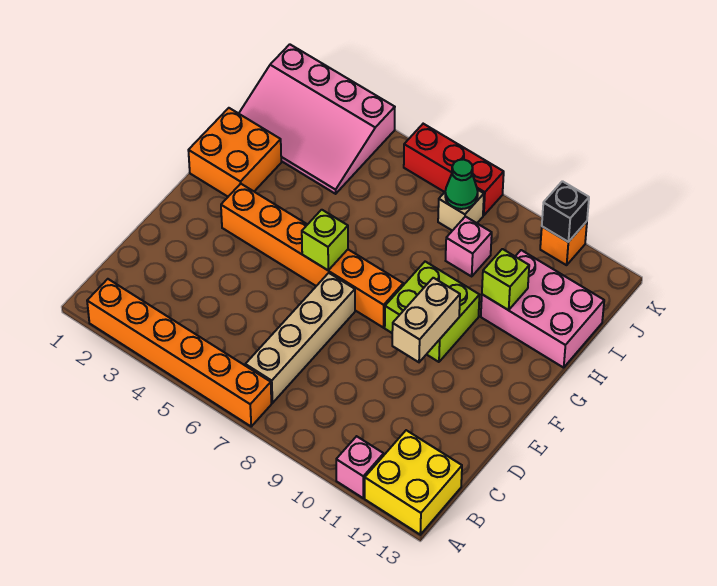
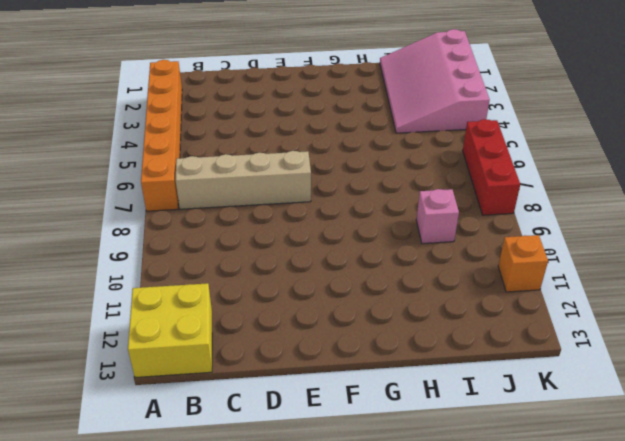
none -> pink brick A11 level 1
none -> orange brick F3:F8 level 1
none -> lime brick F9:G10 level 1

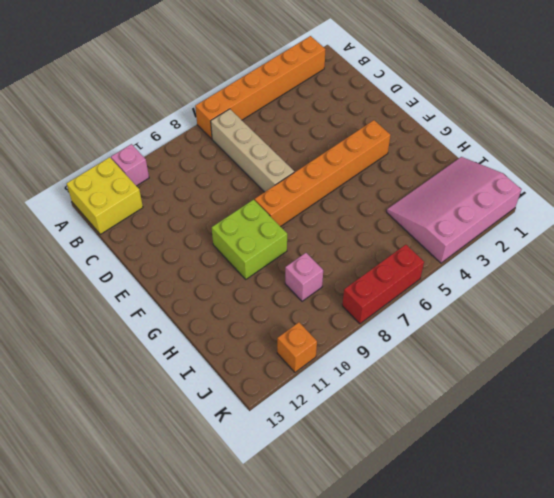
none -> orange brick G1:H2 level 1
none -> pink brick H11:I13 level 1
none -> tan brick J8 level 1

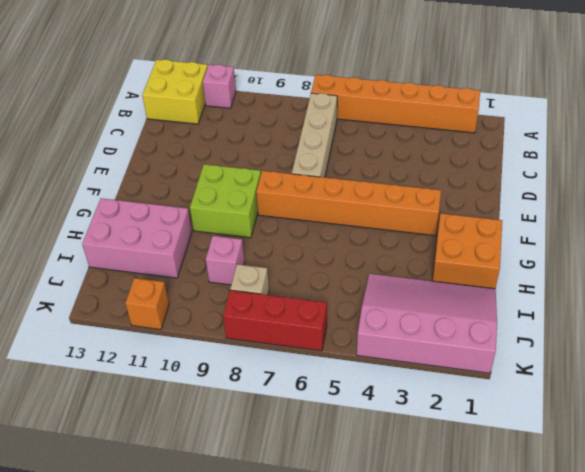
none -> tan brick E10:F10 level 2
none -> lime brick F6 level 2
none -> lime brick H11 level 2

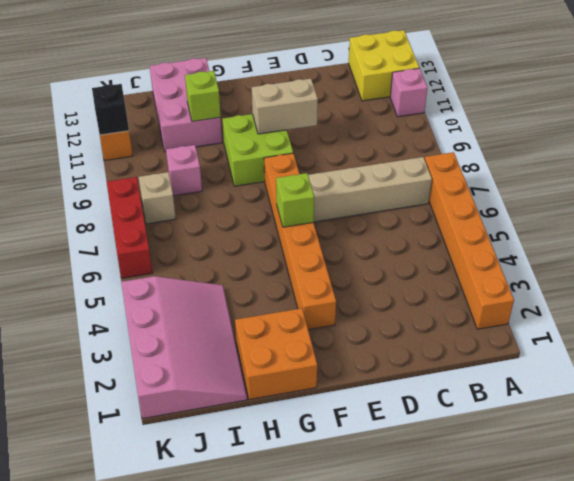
none -> green cone J8 level 2

